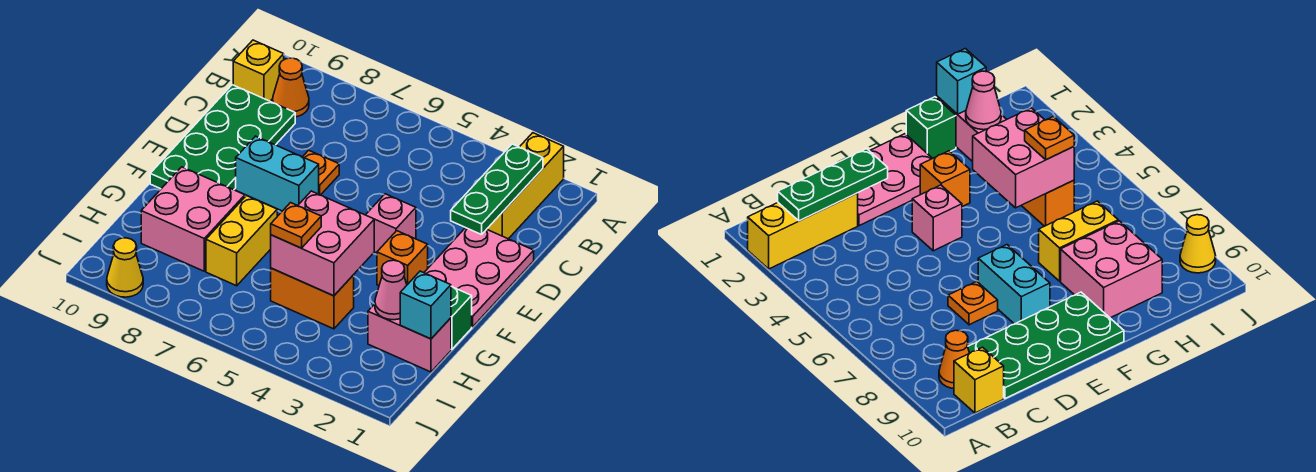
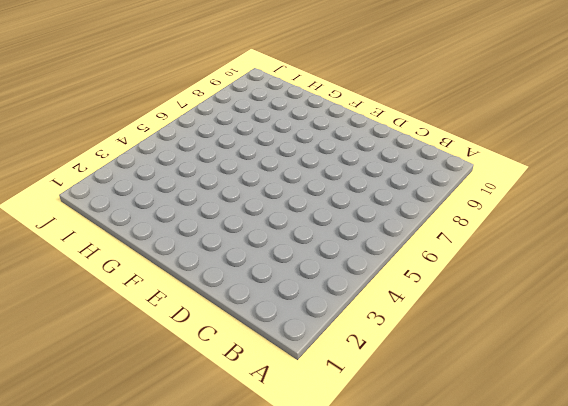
none -> yellow brick A2:C2 level 1
none -> orange cone B9 level 1
none -> yellow brick B10 level 1

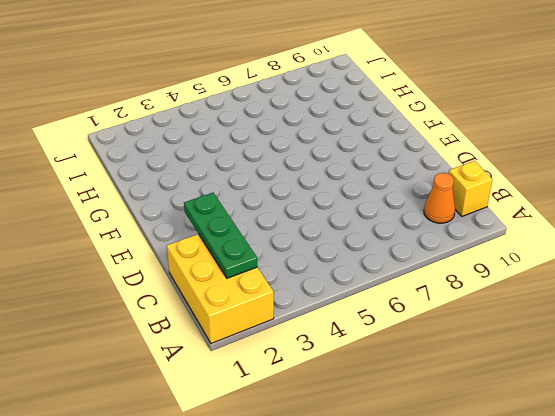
yellow brick A1:C2 level 1 -> yellow brick A2:C2 level 1
none -> green plate C9:F10 level 1
none -> pink plate D1:F2 level 1
none -> orange plate D7 level 1

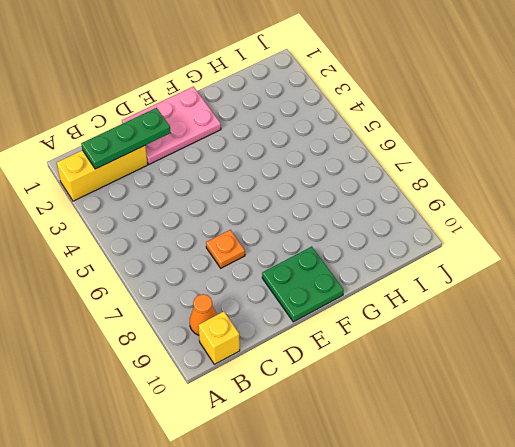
green plate E9:F10 level 1 -> green plate C9:F10 level 1
none -> pink brick E4 level 1
none -> cyan brick E7:E8 level 1
none -> orange brick F3 level 1

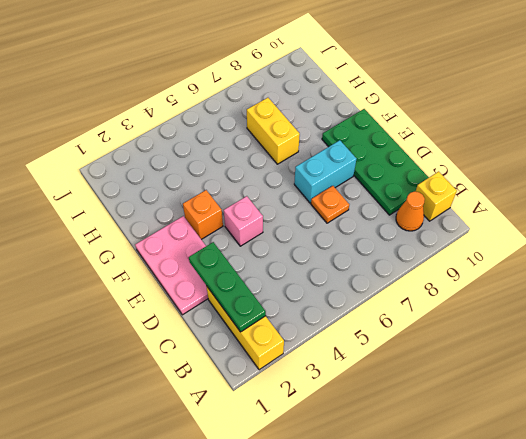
none -> green brick G1 level 1
none -> pink brick G8:H9 level 1
none -> pink brick H1:H2 level 1

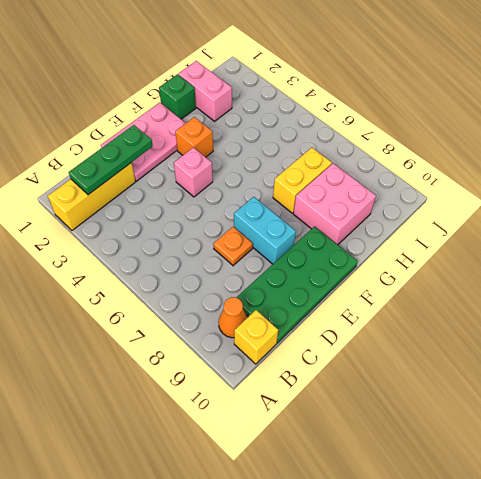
none -> orange brick H4:H5 level 1
none -> yellow cone J9 level 1
none -> pink brick G4:H5 level 2

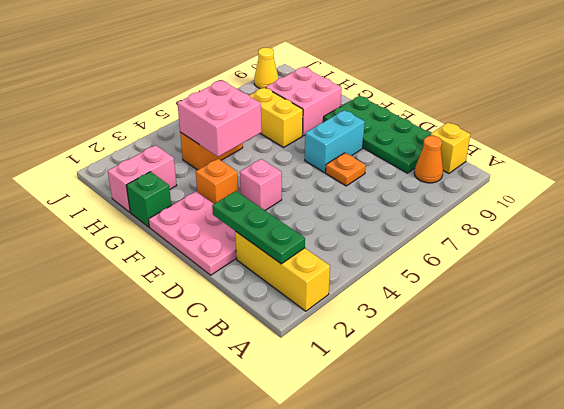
none -> cyan brick H1 level 2
none -> pink cone H2 level 2
none -> orange plate H5 level 3

